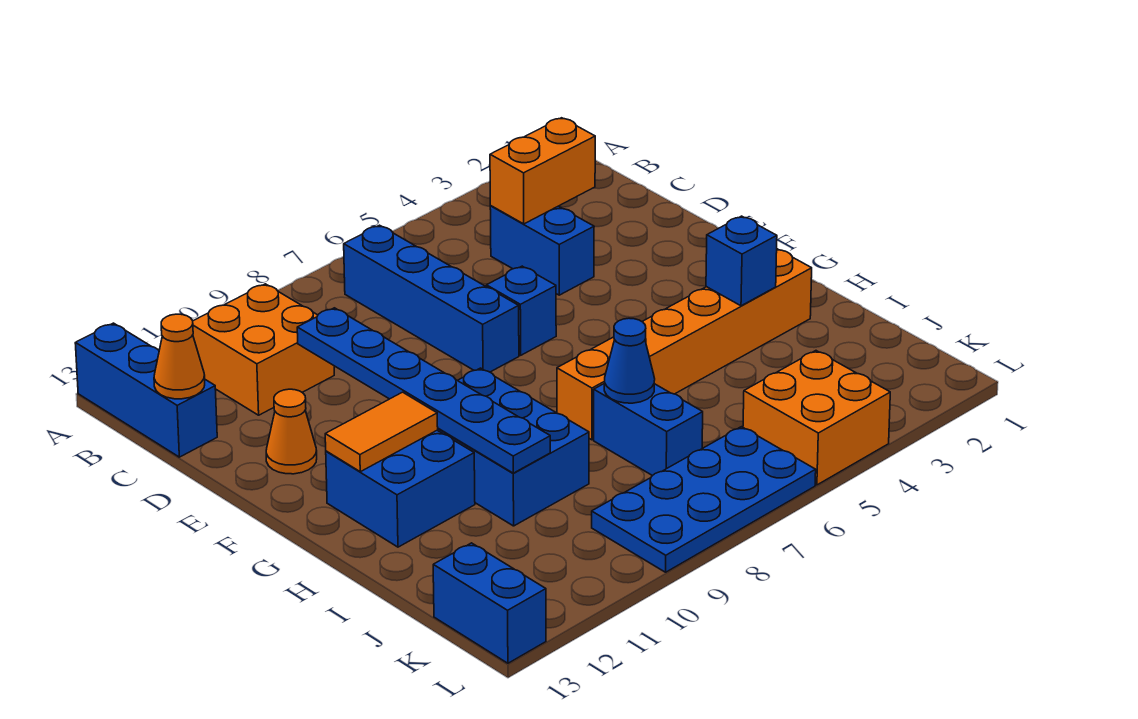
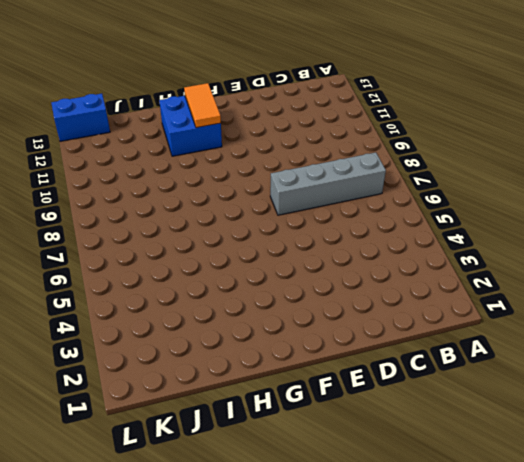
grey brick B7:E7 level 1 -> blue brick B7:E7 level 1
none -> blue brick A13:C13 level 1
none -> orange brick B10:C11 level 1
none -> blue brick C4:D4 level 1

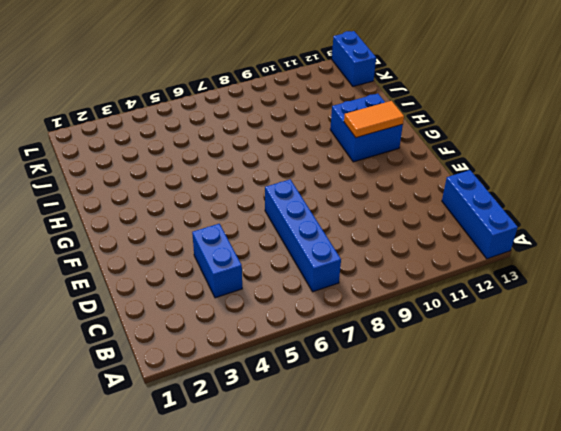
none -> orange brick B10:C11 level 1
none -> blue brick E6 level 1
none -> orange cone E12 level 1

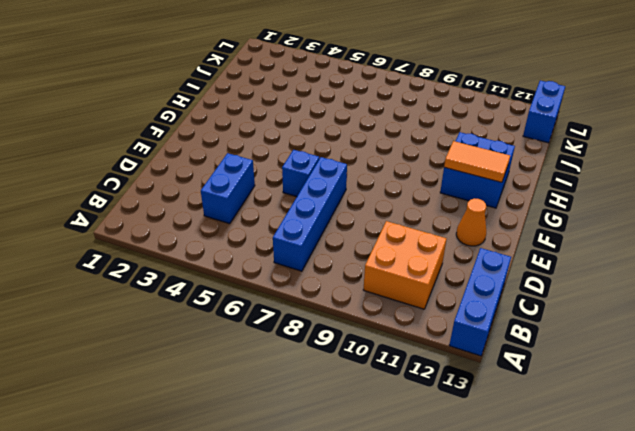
none -> blue brick G9:I10 level 1
none -> orange brick H2:H7 level 1
none -> blue brick I7:J7 level 1

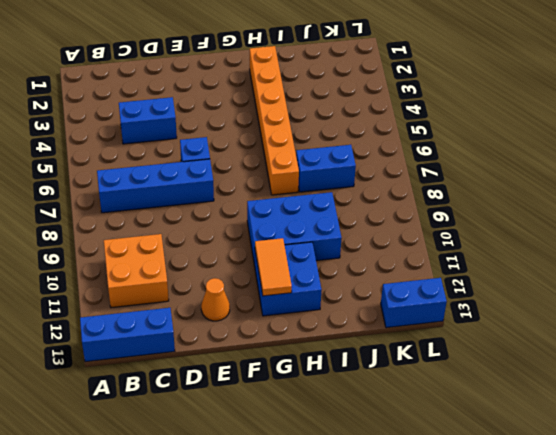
none -> orange brick K4:L5 level 1
none -> blue plate K6:L9 level 1
none -> orange brick C3:C4 level 2

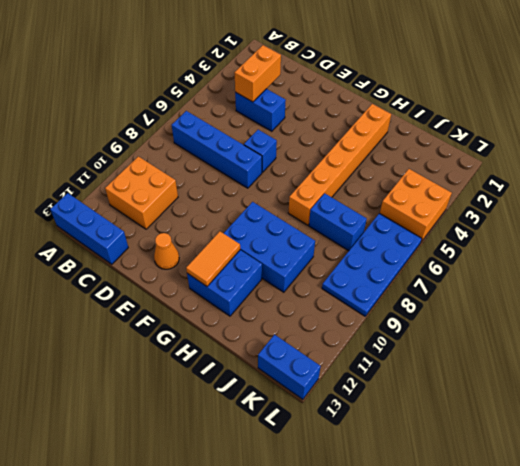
none -> orange cone C13 level 2
none -> blue plate D10:I10 level 2
none -> blue brick H3 level 2

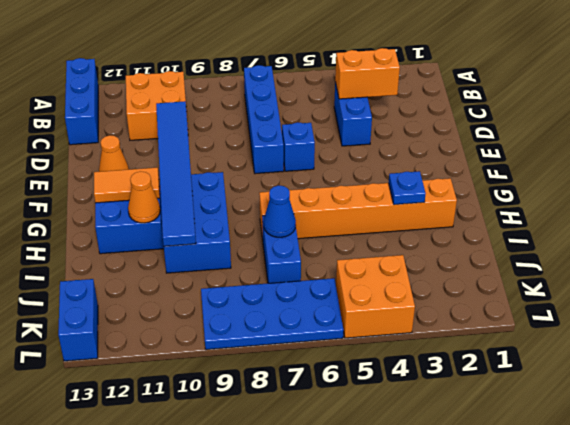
blue tile D10:I10 level 2 -> blue plate D10:I10 level 2
blue plate H3 level 2 -> blue brick H3 level 2
orange cone H11 level 2 -> orange cone C13 level 2

